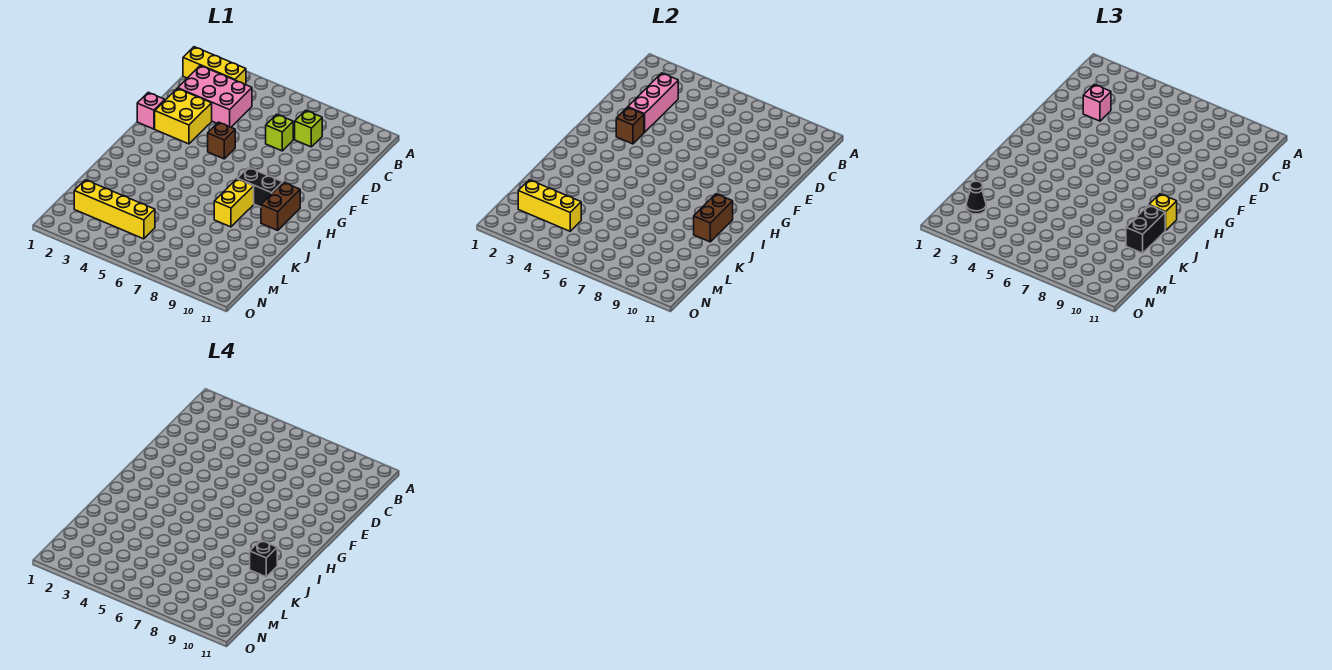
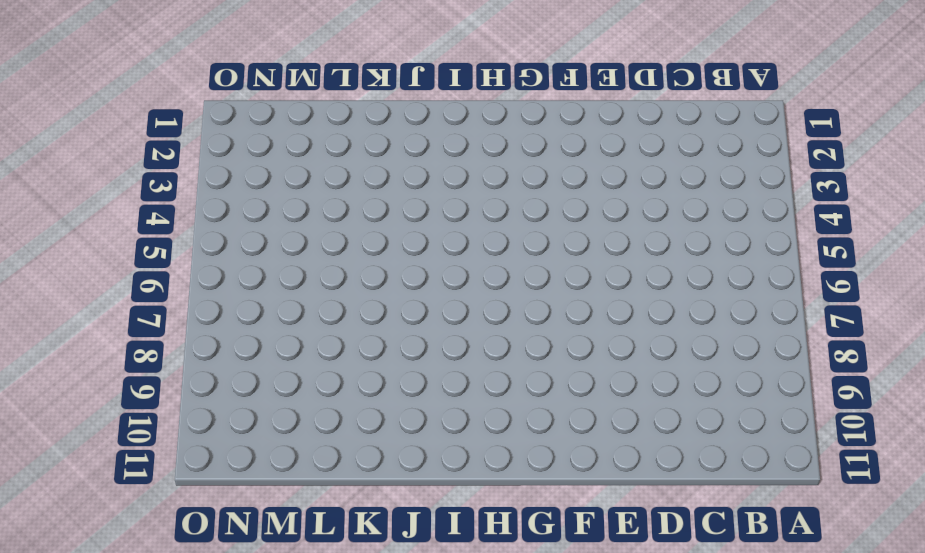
none -> yellow brick B1:B3 level 1
none -> pink brick C2:D4 level 1
none -> lime brick C8 level 1

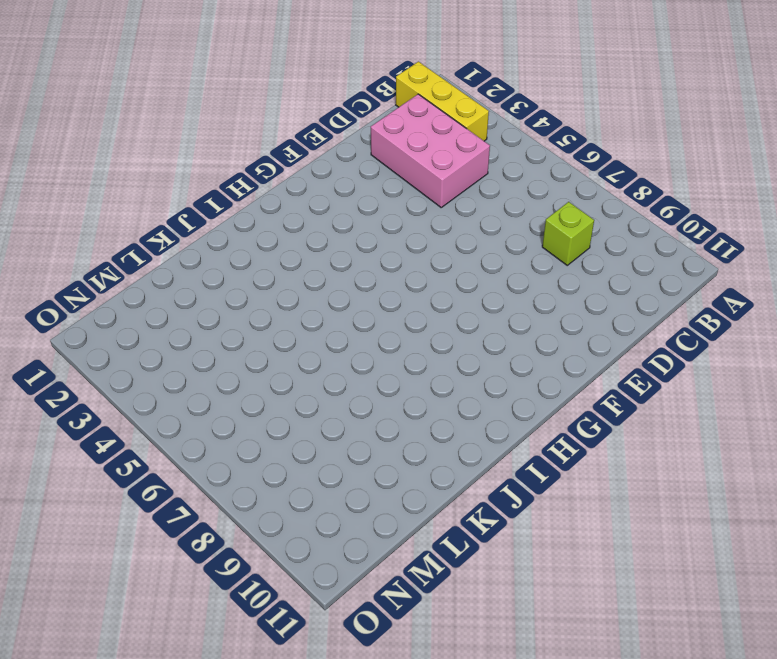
none -> lime brick D7 level 1
none -> yellow brick E2:F3 level 1
none -> pink brick F1 level 1

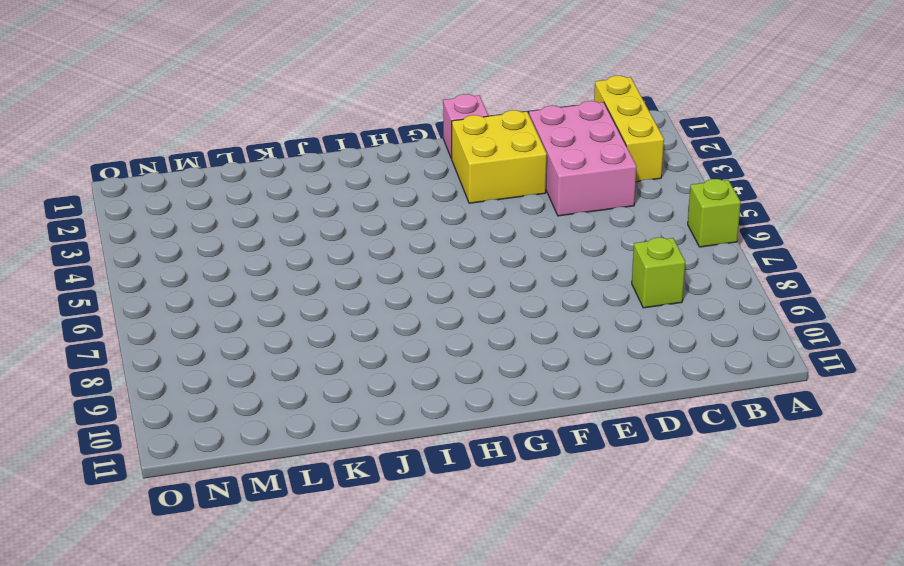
lime brick A6 level 1 -> lime brick D7 level 1
none -> brown brick F5 level 1
none -> black brick H8:H9 level 1
none -> brown brick H10:I10 level 1

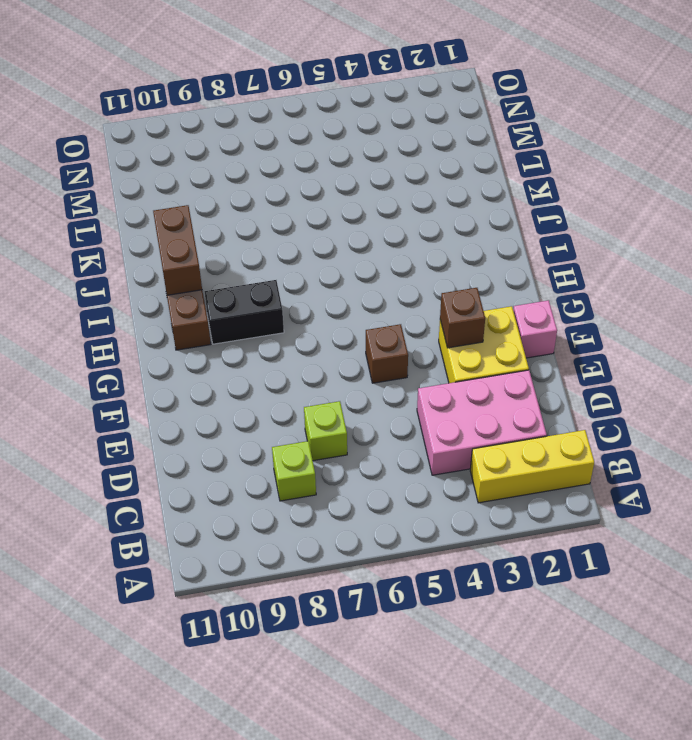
none -> yellow brick I8:J8 level 1
none -> yellow brick M2:M5 level 1
none -> pink brick C3:E3 level 2

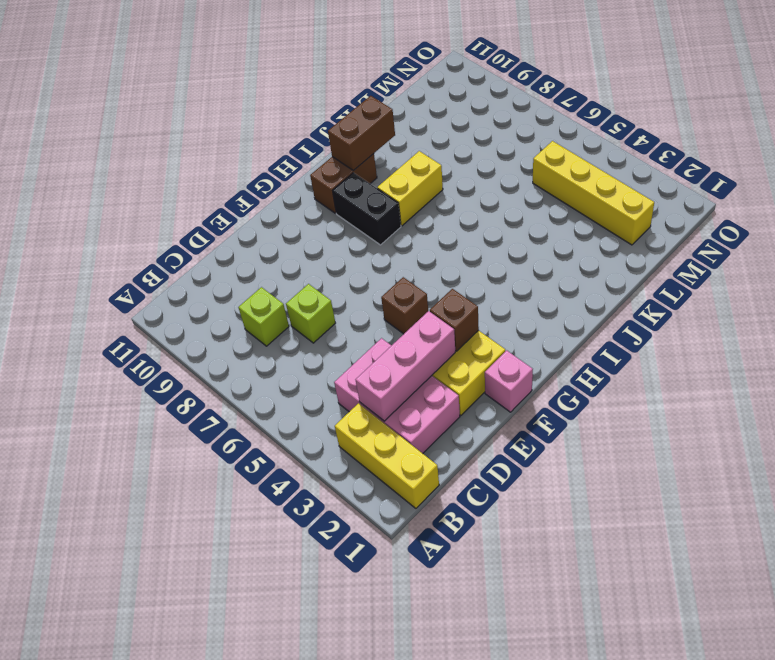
none -> yellow brick M2:M4 level 2
none -> pink brick D3 level 3
none -> yellow brick I10 level 3

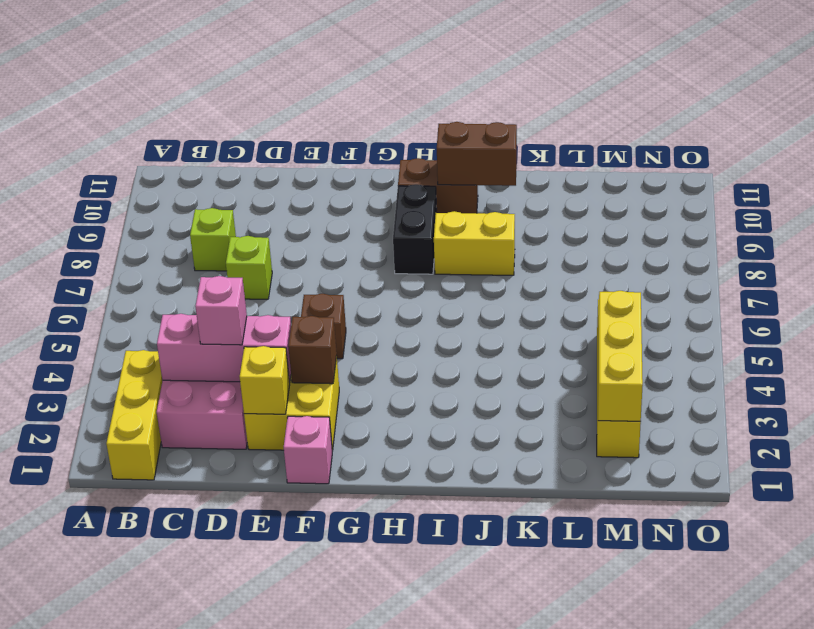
yellow brick E2 level 2 -> yellow brick I10 level 3
none -> black brick J10:K10 level 3
none -> black cone M2 level 3
none -> black brick J10 level 4

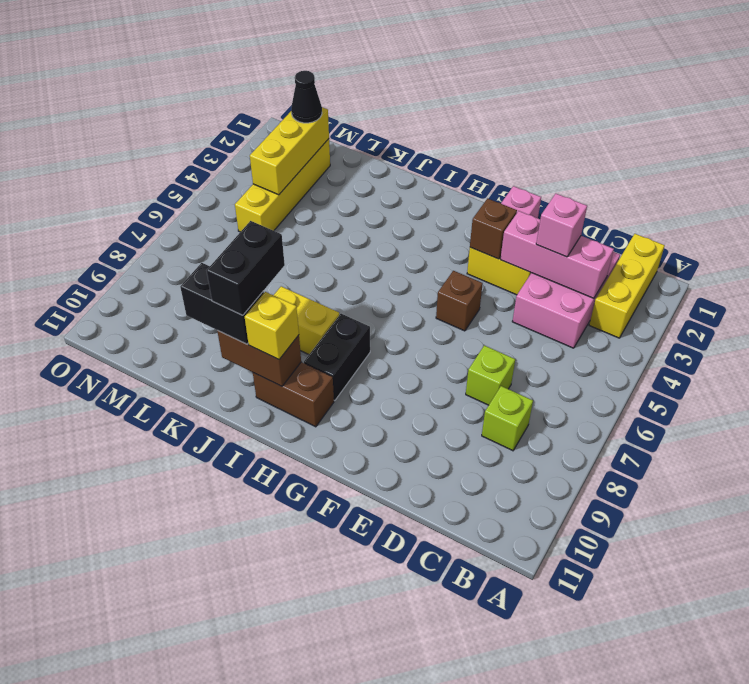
black brick J9:J10 level 4 -> black brick J10 level 4

